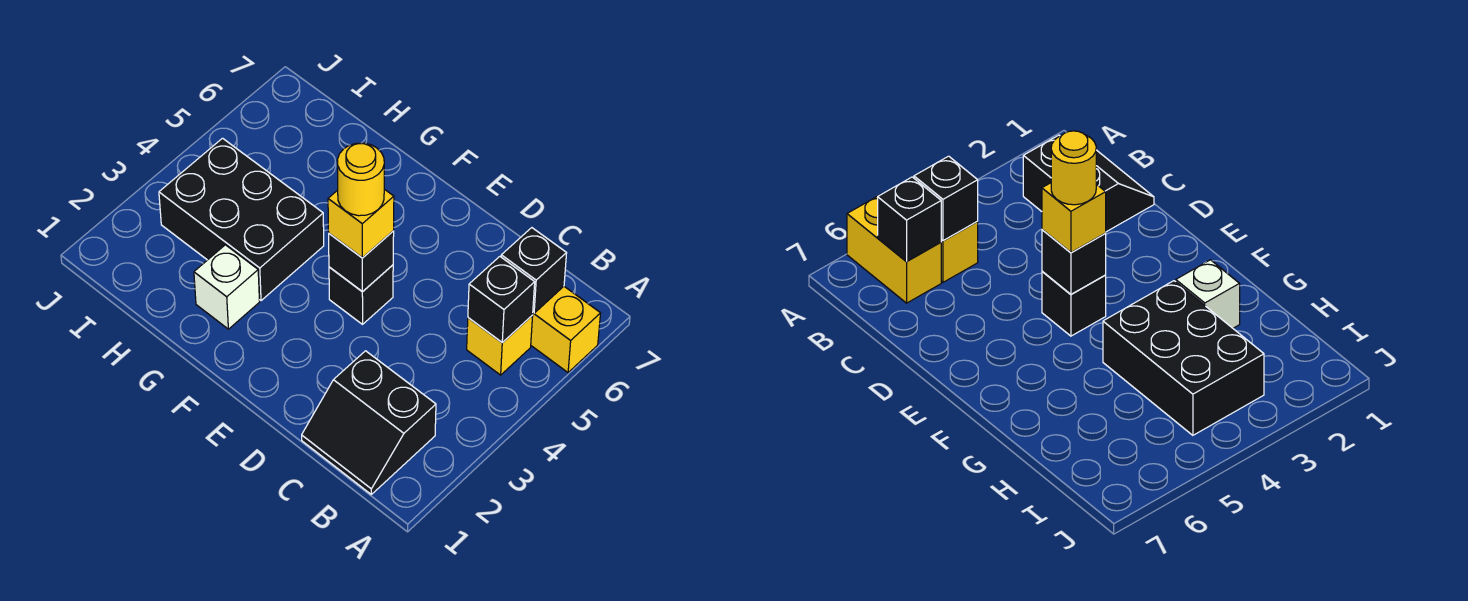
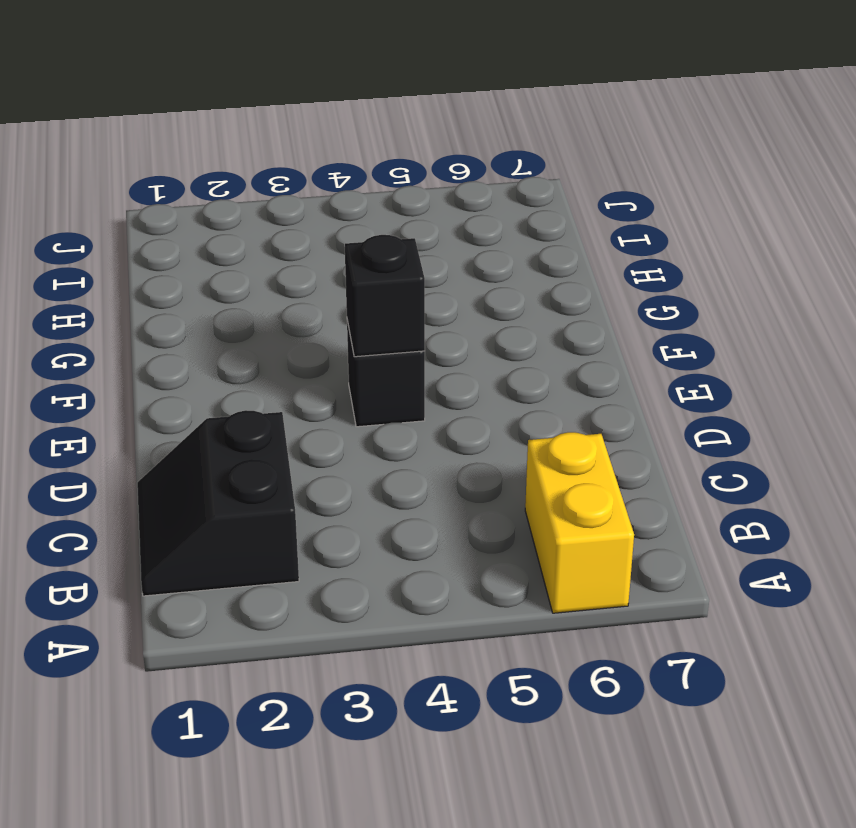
none -> yellow brick B5 level 1
none -> white brick G2 level 1

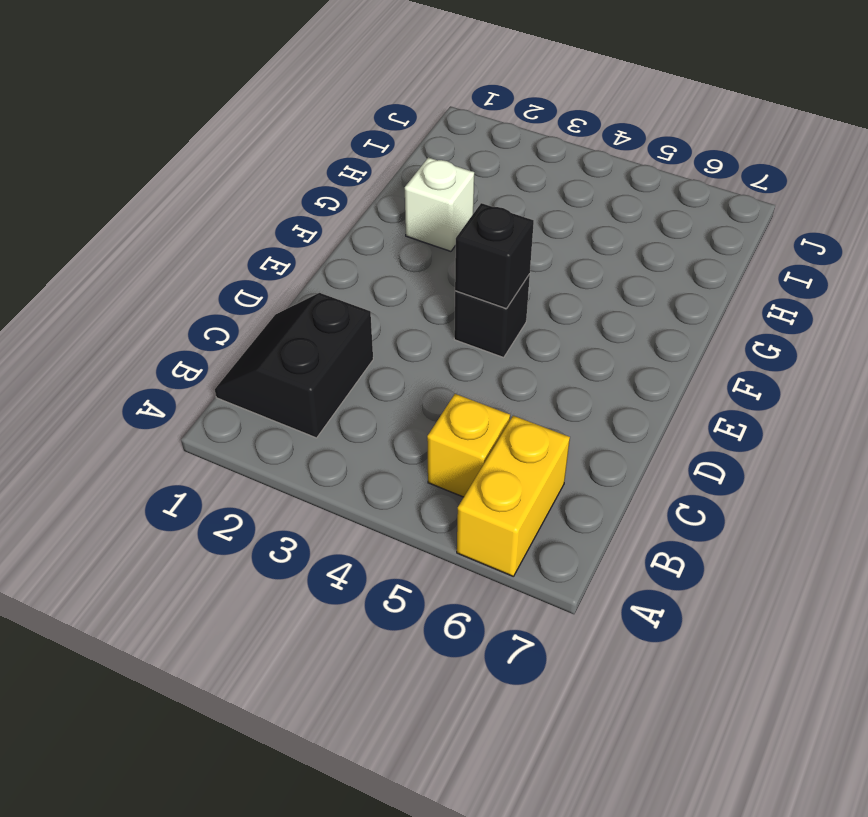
none -> black brick G3:I4 level 1
none -> black brick B5 level 2

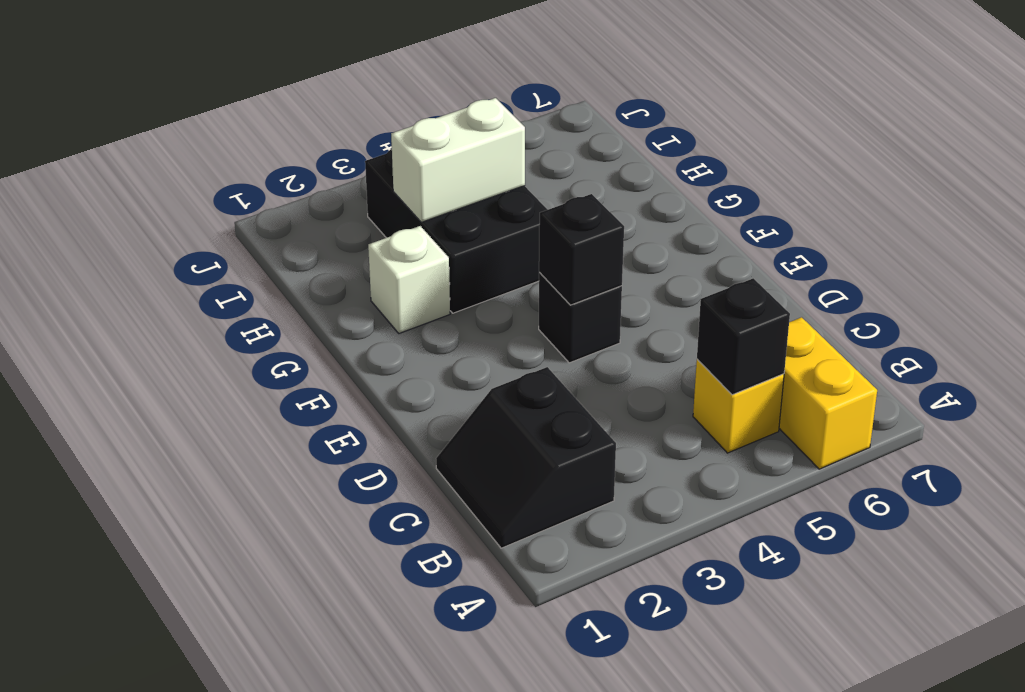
white brick H3:H4 level 2 -> none
none -> black brick B6 level 2
none -> yellow brick E4 level 3

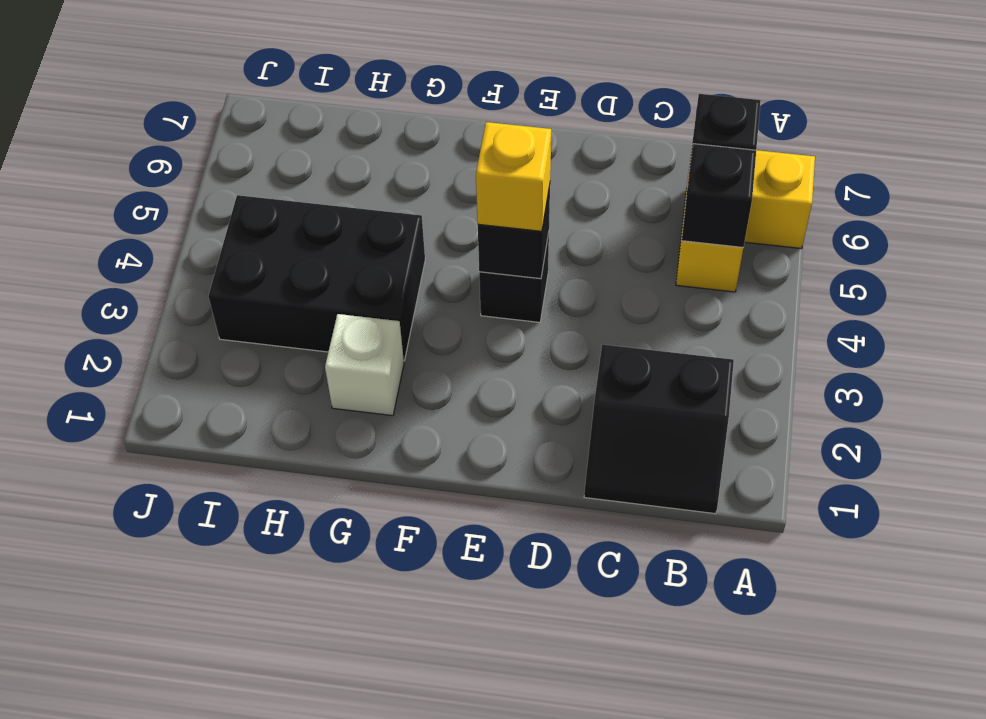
none -> yellow round brick E4 level 4

